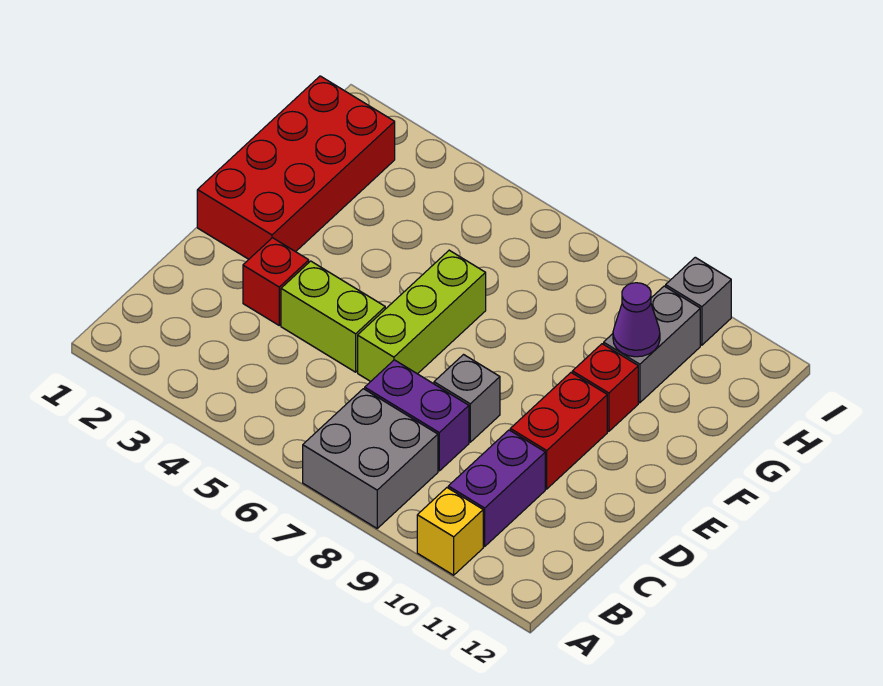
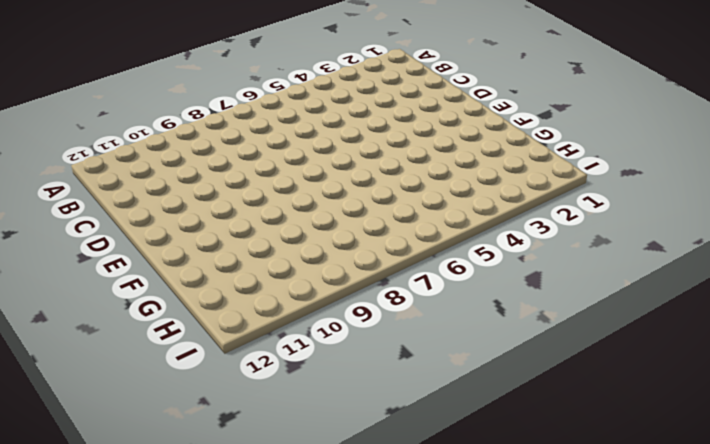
none -> grey brick A7:B8 level 1
none -> yellow brick A10 level 1
none -> purple brick B10:C10 level 1

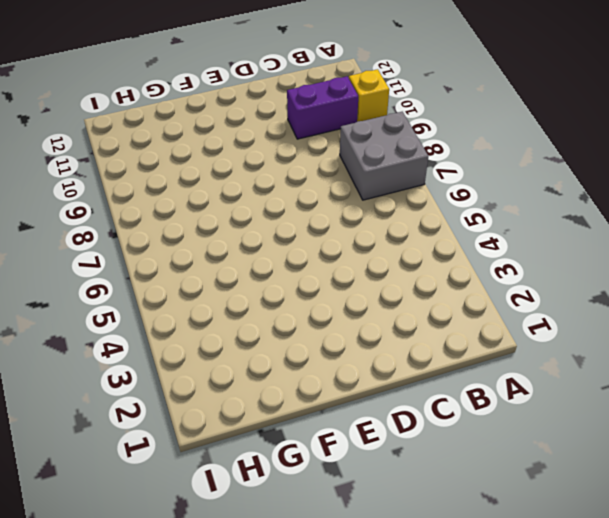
none -> purple brick C7:C8 level 1
none -> red brick D3 level 1
none -> lime brick D4:D5 level 1

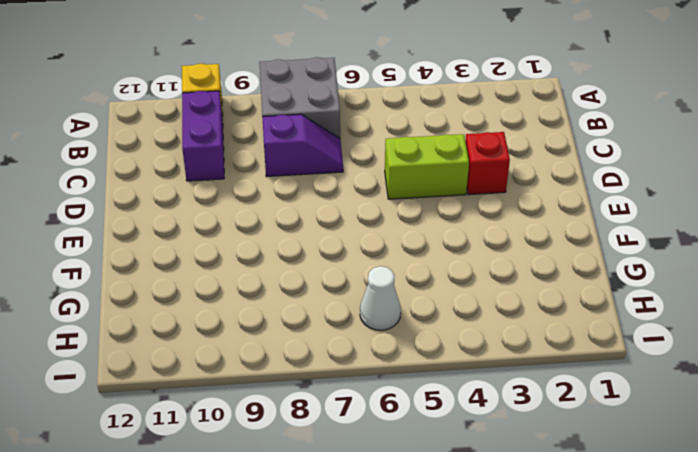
purple slope C7:C8 level 1 top 8 -> purple brick C7:C8 level 1
white cone H6 level 1 -> none
none -> lime brick D6:F6 level 1
none -> grey brick D8 level 1
none -> red brick D10:E10 level 1

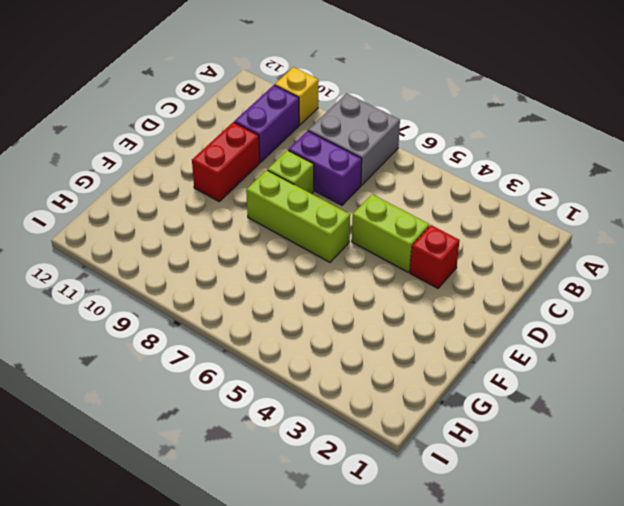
lime brick D8 level 1 -> grey brick D8 level 1
lime brick E6:E8 level 1 -> lime brick D6:F6 level 1
none -> red brick E1:H2 level 1
none -> red brick F10 level 1
none -> grey brick G10:H10 level 1

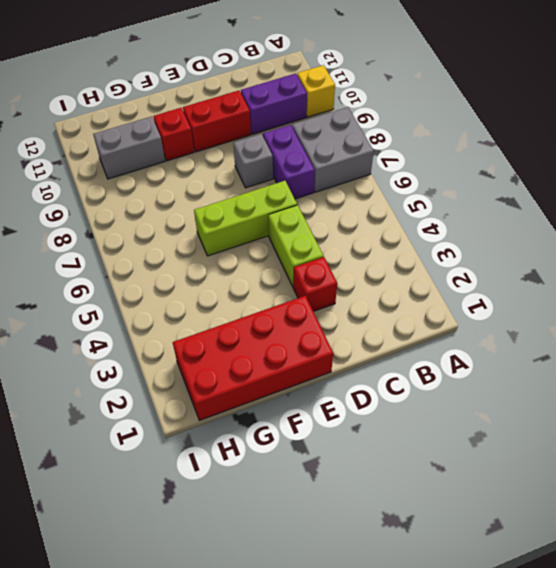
none -> grey brick I10 level 1
none -> purple cone G10 level 2

